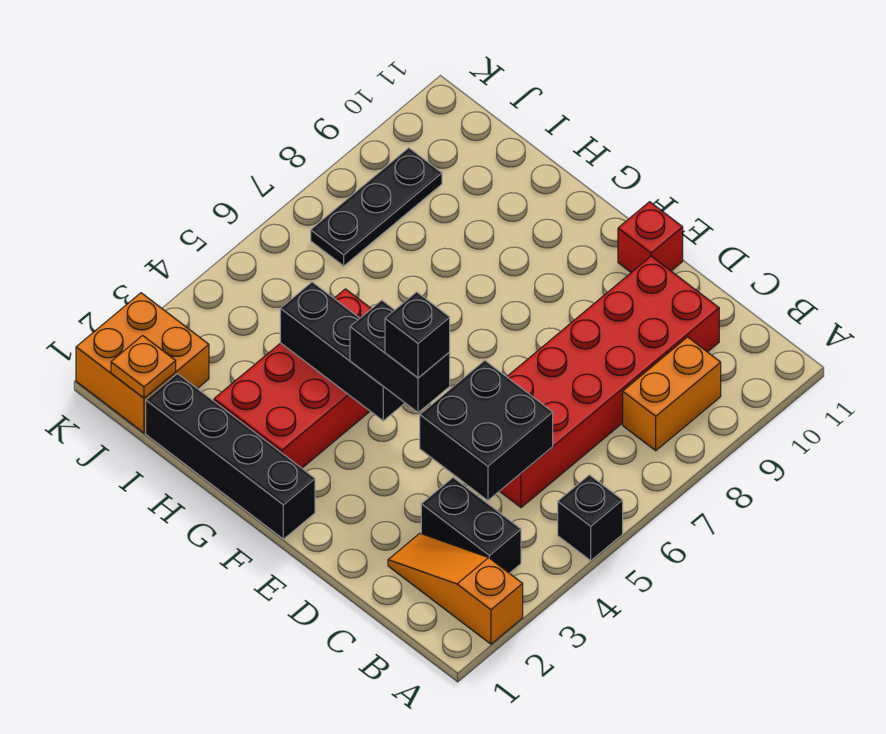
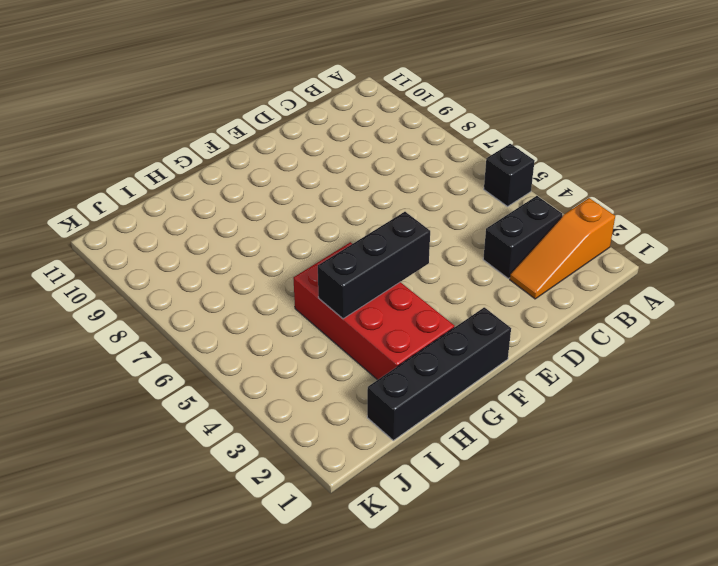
none -> orange brick B8:B9 level 1
none -> red brick C5:D10 level 1
none -> red brick E11 level 1

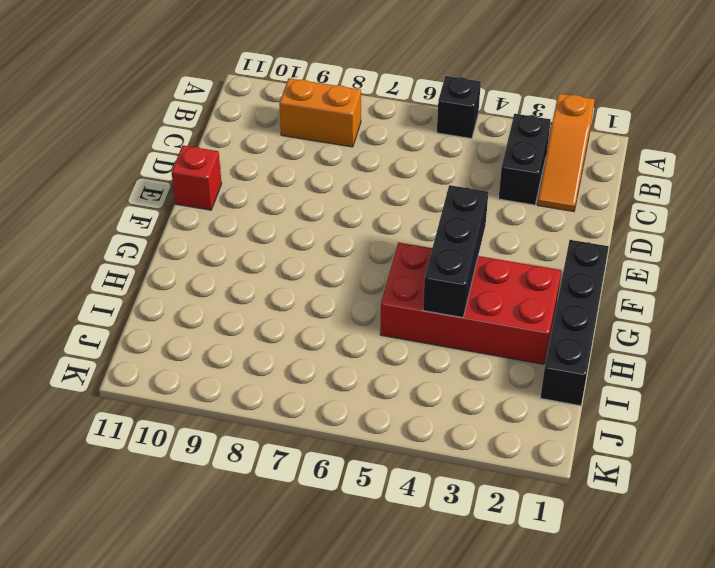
none -> red brick C5:D10 level 1
none -> orange brick J1:K2 level 1
none -> black plate J7:J9 level 1

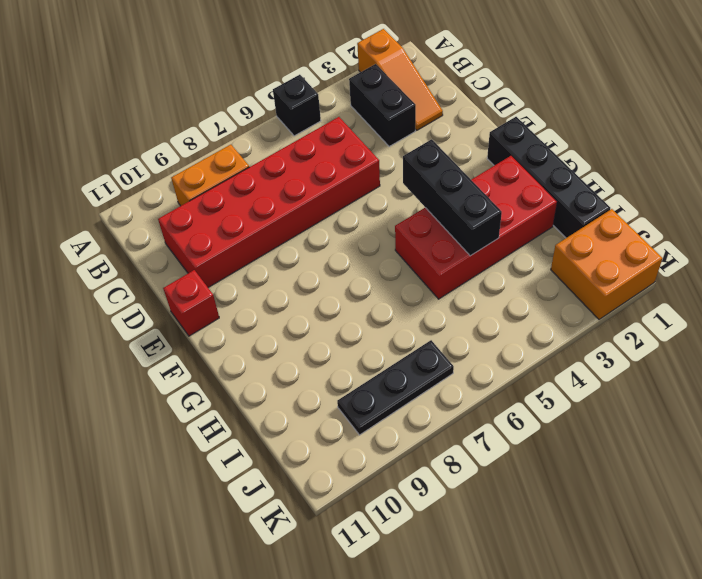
none -> black brick C4:D5 level 2
none -> orange plate J1 level 2
none -> black brick E4:F4 level 3

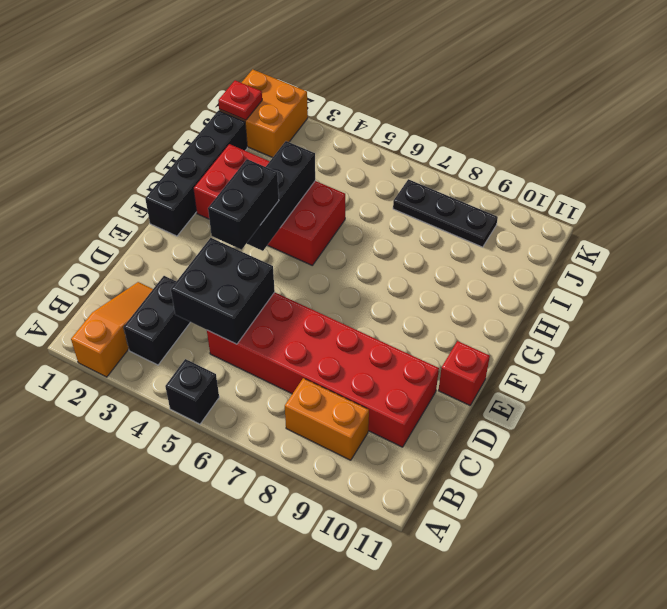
red plate J1 level 2 -> orange plate J1 level 2
none -> black brick E4 level 4

